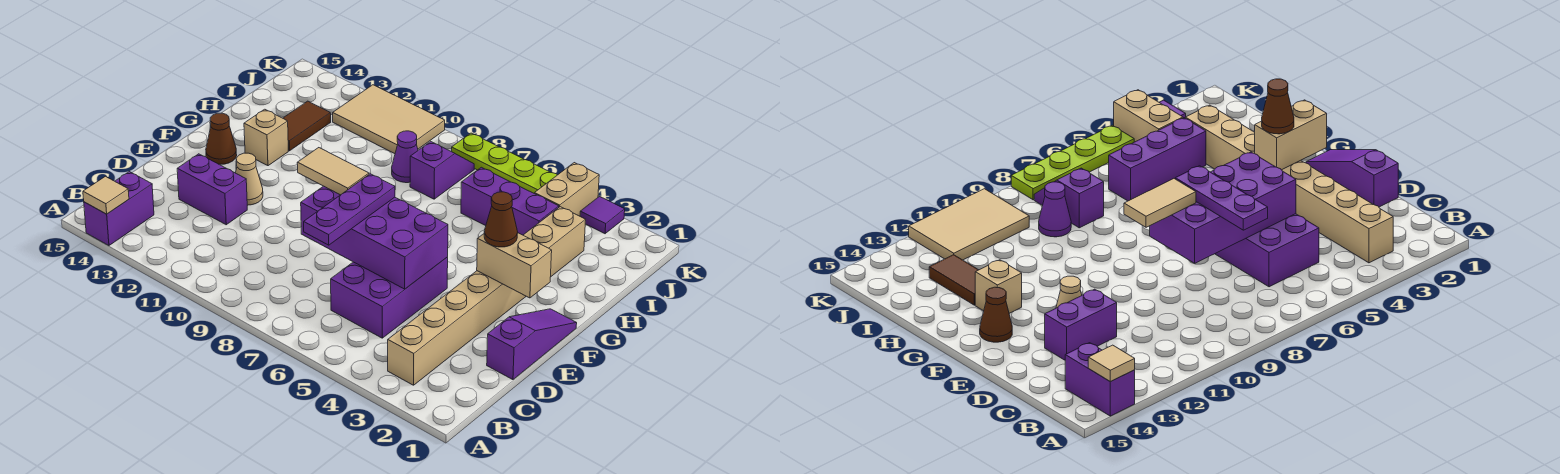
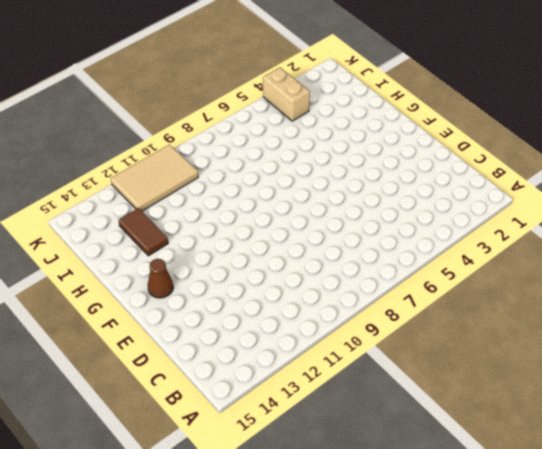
none -> purple brick A14:B14 level 1
none -> tan brick B3:I3 level 1
none -> purple brick C5:E6 level 1

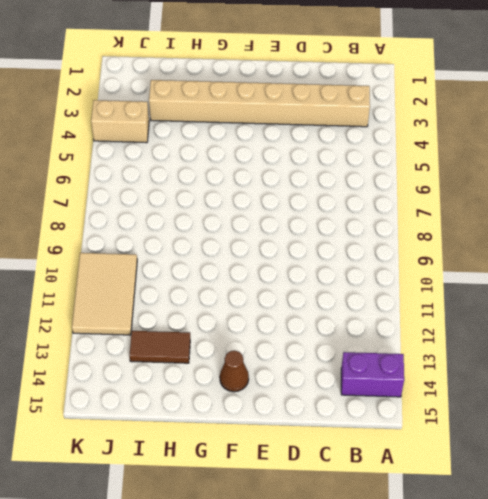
none -> purple brick C5:E6 level 1
none -> purple slope D1:F1 level 1 top D
none -> purple brick D12:D13 level 1

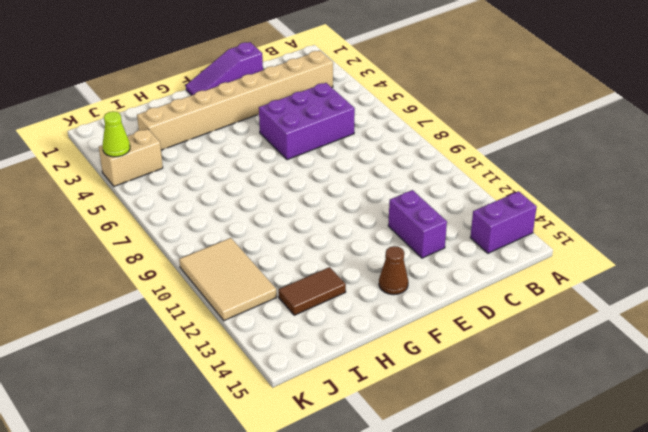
lime cone K4 level 2 -> none
none -> tan cone E12 level 1
none -> tan brick G13 level 1
none -> purple brick I4:I6 level 1

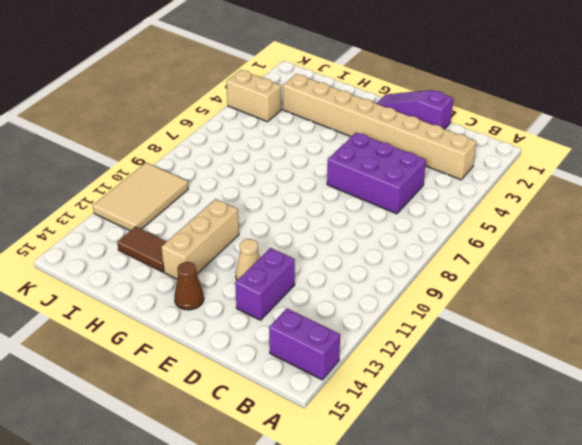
tan brick G11:G13 level 1 -> tan brick G13 level 1
none -> purple brick I4:I6 level 1
none -> purple slope I8:J8 level 1 top I
none -> purple cone I9 level 1

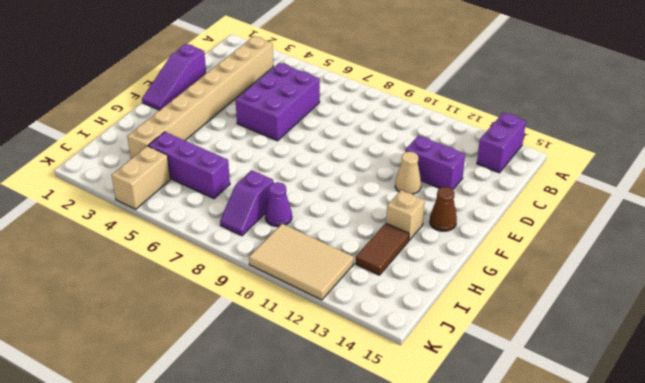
none -> purple tile K3 level 1
none -> lime plate K5:K8 level 1
none -> tan tile A14 level 2

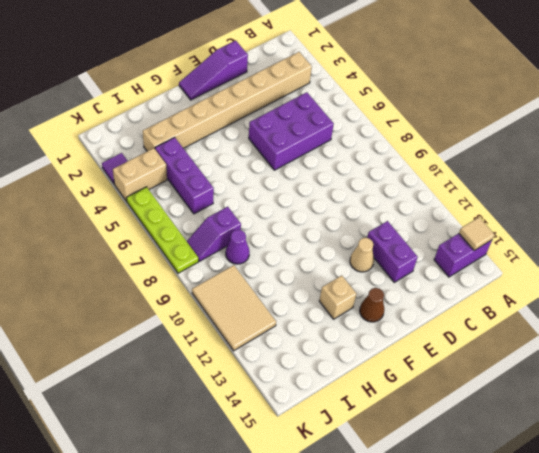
none -> brown tile H13:I13 level 1
none -> purple brick D5:E8 level 2
none -> tan brick F2:F3 level 2

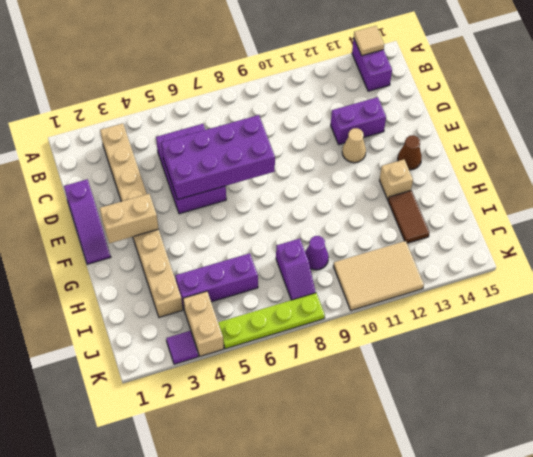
none -> purple plate C7:E7 level 3
none -> tan tile E8:E9 level 3
none -> brown cone F3 level 3

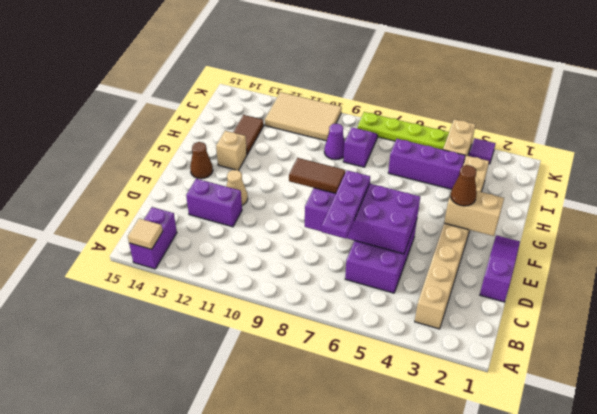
brown tile E8:E9 level 3 -> tan tile E8:E9 level 3

